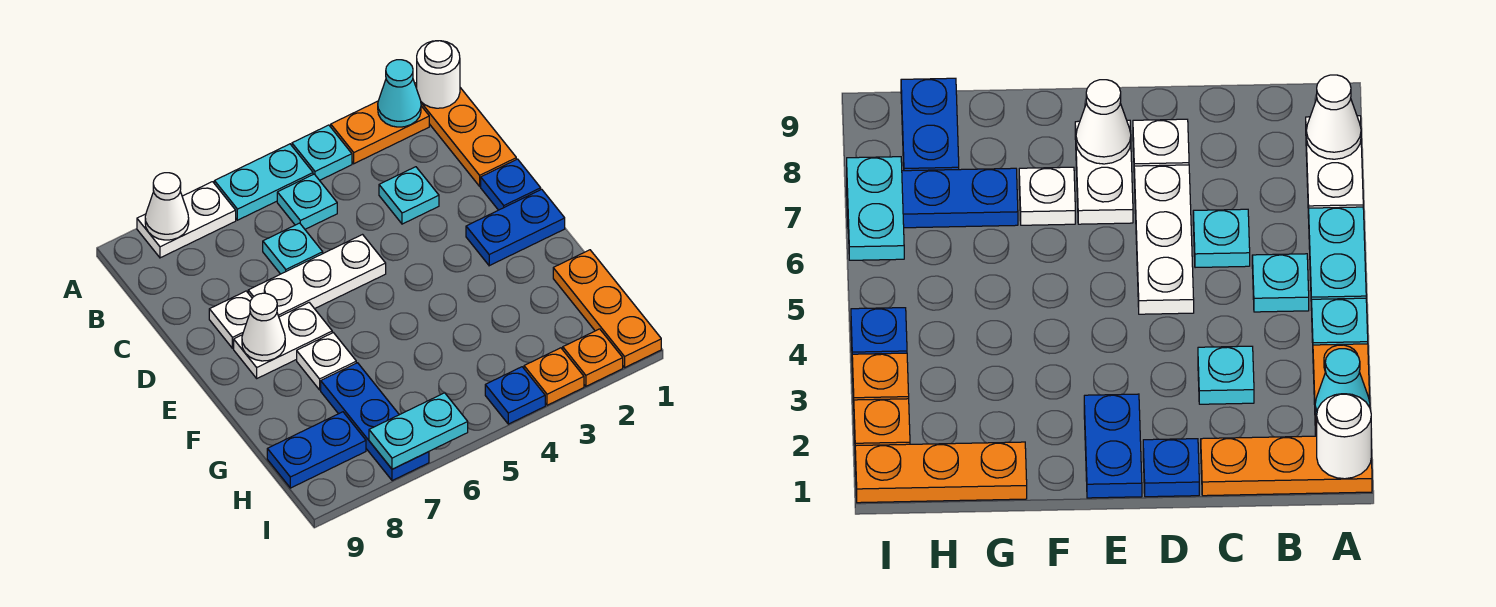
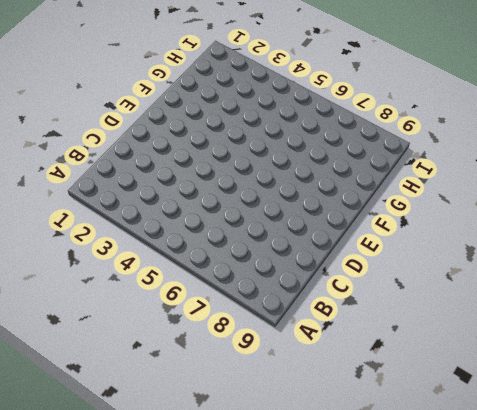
none -> orange plate A1:C1 level 1
none -> orange plate A2:A3 level 1
none -> cyan plate A4 level 1

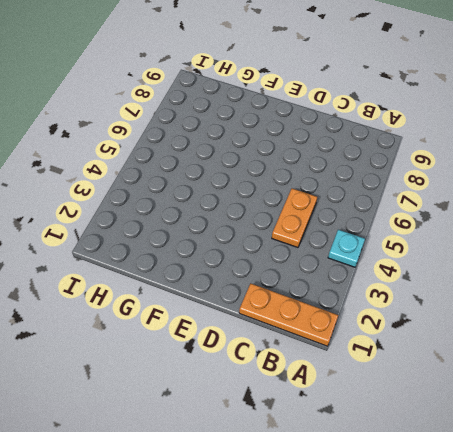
orange plate C4:C5 level 1 -> orange plate A2:A3 level 1
none -> cyan plate A5:A6 level 1
none -> white plate A7:A8 level 1
none -> cyan plate B5 level 1

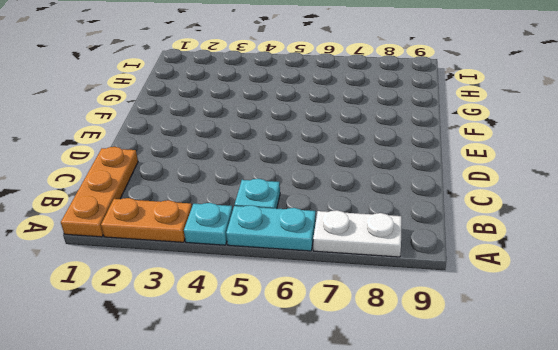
none -> cyan plate C3 level 1
none -> cyan plate C6 level 1
none -> blue plate D1 level 1

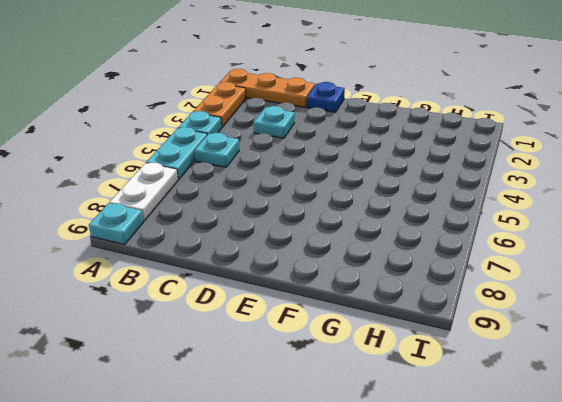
cyan plate A9 level 1 -> cyan plate C6 level 1
none -> white plate D5:D7 level 1
none -> white plate D8 level 1
none -> blue plate E1:E2 level 1

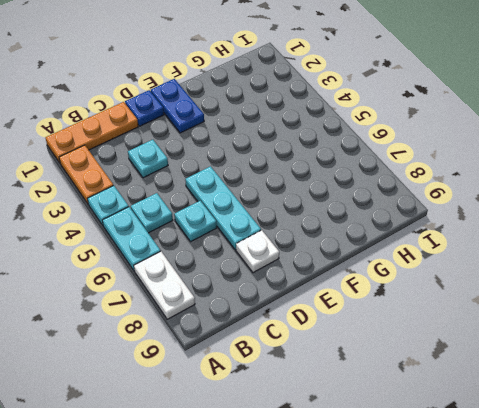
cyan plate D5:D7 level 1 -> white plate D5:D7 level 1
none -> white plate E7:E8 level 1
none -> white plate F7 level 1
none -> orange plate G1:I1 level 1

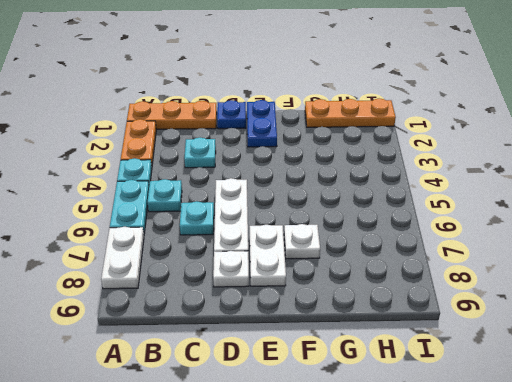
none -> blue plate G7:I7 level 1
none -> blue plate H8:H9 level 1
none -> orange plate I2 level 1

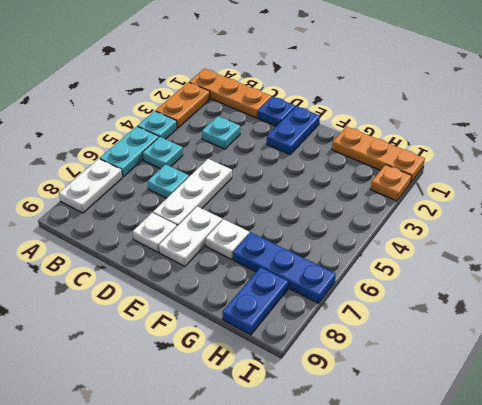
none -> orange plate I3 level 1
none -> blue plate I4 level 1
none -> white round brick A1 level 2

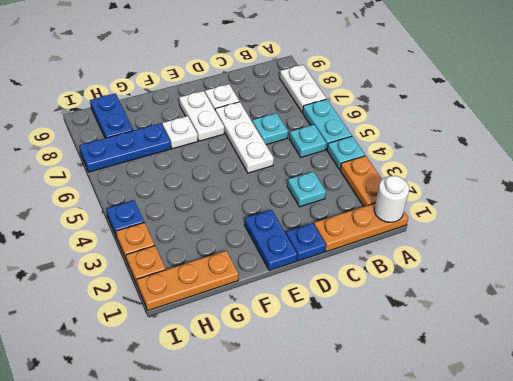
none -> cyan cone A2 level 2
none -> white cone A8 level 2
none -> white cone E8 level 2

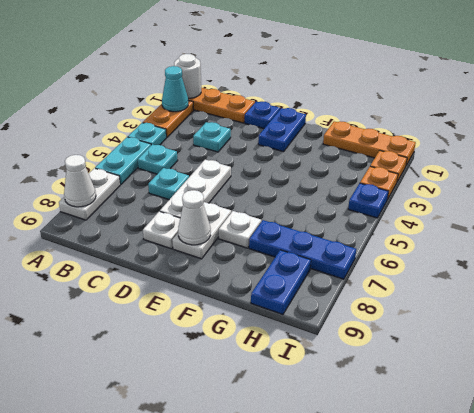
none -> cyan plate I6:I7 level 2

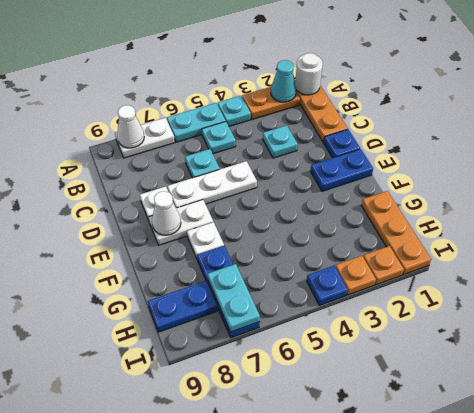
cyan plate H7:I7 level 2 -> cyan plate I6:I7 level 2

